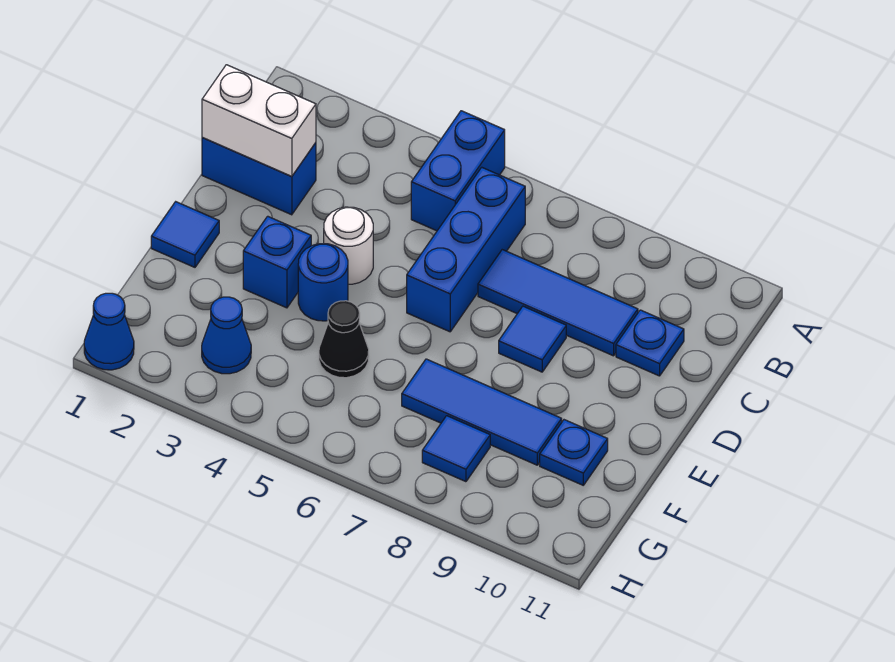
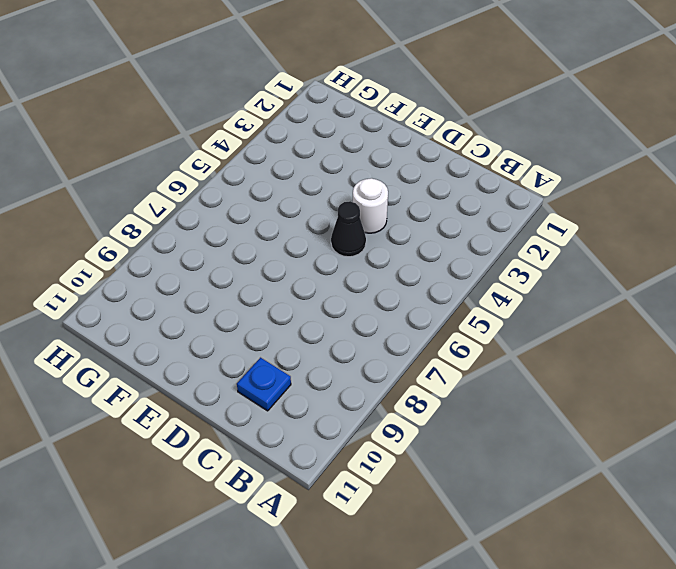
black cone D5 level 1 -> black cone F5 level 1
none -> blue brick A5:B5 level 1
none -> blue brick B6:D6 level 1
none -> blue brick C1:C2 level 1

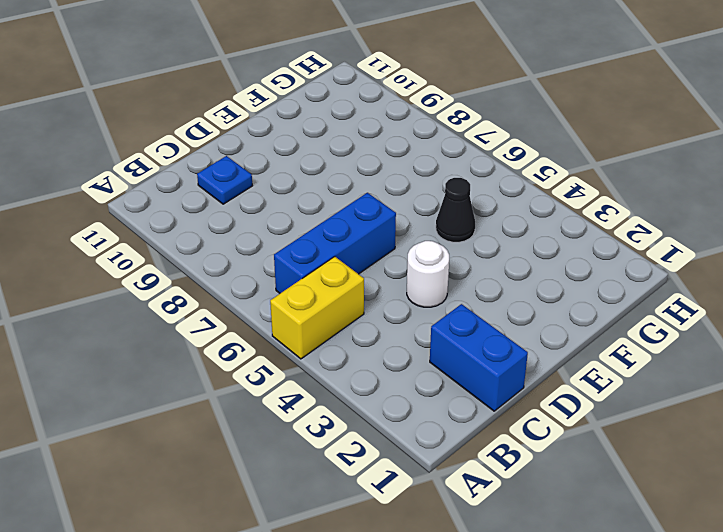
yellow brick A5:B5 level 1 -> blue brick A5:B5 level 1
none -> blue tile C7:C9 level 1
none -> blue tile D8 level 1
none -> blue tile E1 level 1

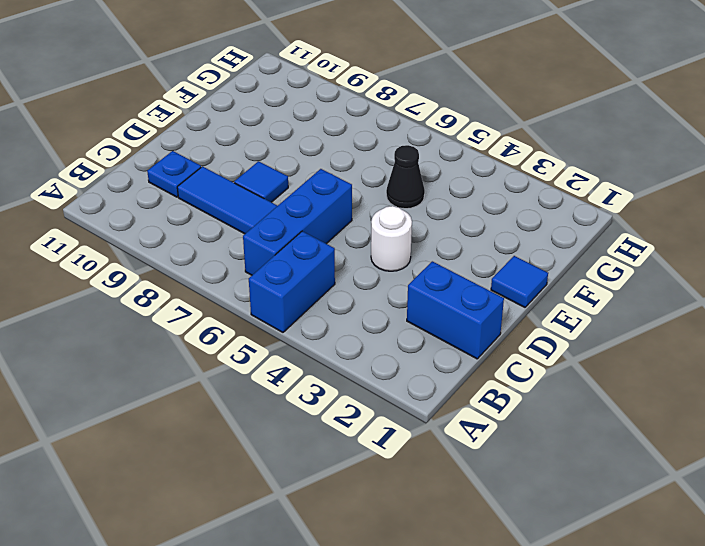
none -> blue brick E3 level 1
none -> blue round brick E4 level 1
none -> blue tile F7:F9 level 1

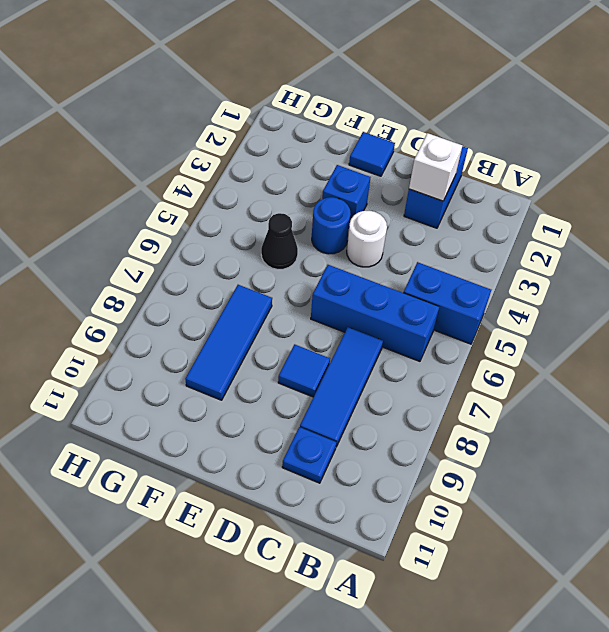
white brick C2 level 2 -> white brick C1:C2 level 2
none -> blue plate F10 level 1
none -> blue cone G3 level 1
none -> blue tile G8 level 1

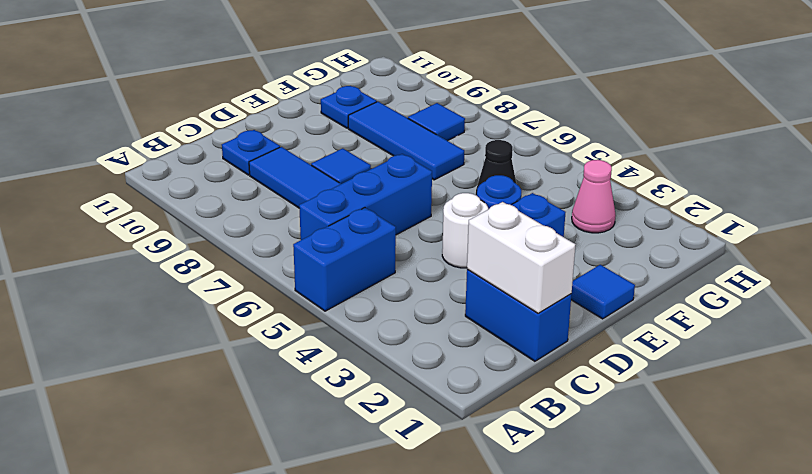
pink cone G3 level 1 -> blue cone G3 level 1
none -> blue cone H1 level 1

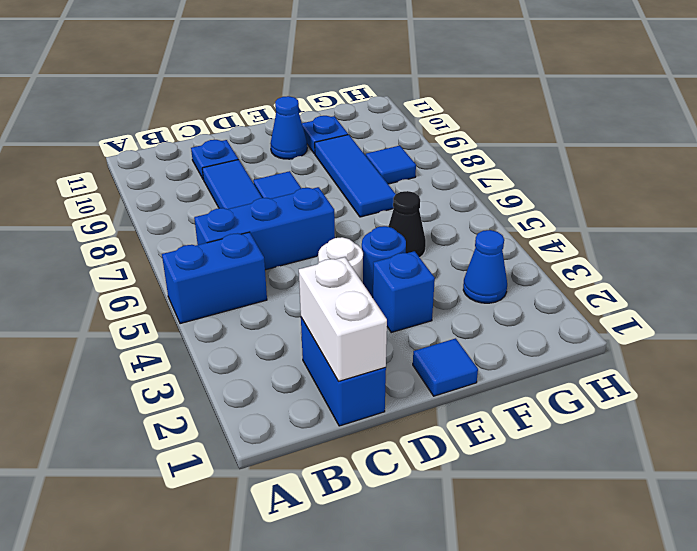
blue cone E10 level 1 -> blue cone H1 level 1

